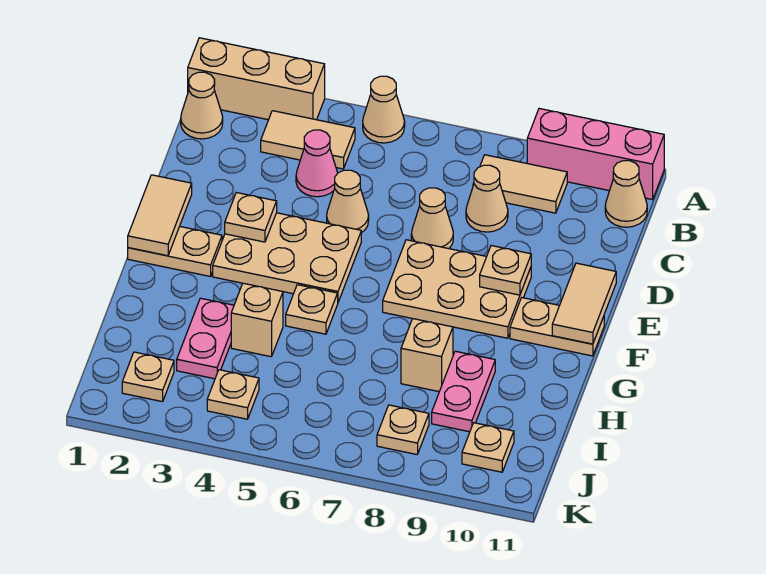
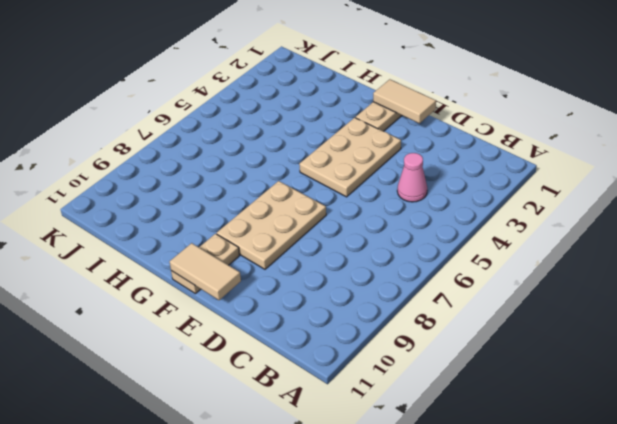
none -> tan brick A1:A3 level 1
none -> tan cone A5 level 1
none -> pink brick A9:A11 level 1

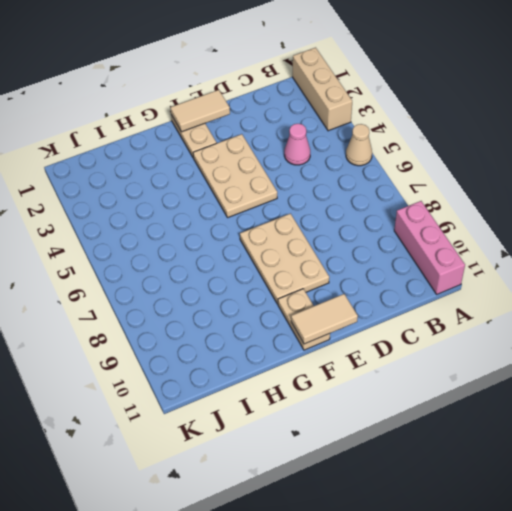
none -> tan cone B1 level 1
none -> tan tile B3:B4 level 1
none -> tan tile B8:B9 level 1

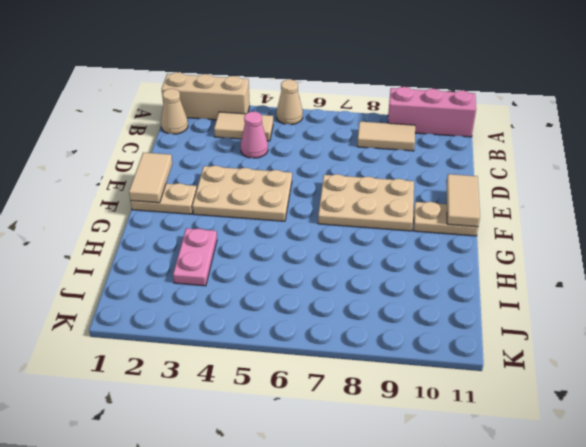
none -> tan cone B11 level 1
none -> tan cone C8 level 1
none -> tan cone D5 level 1

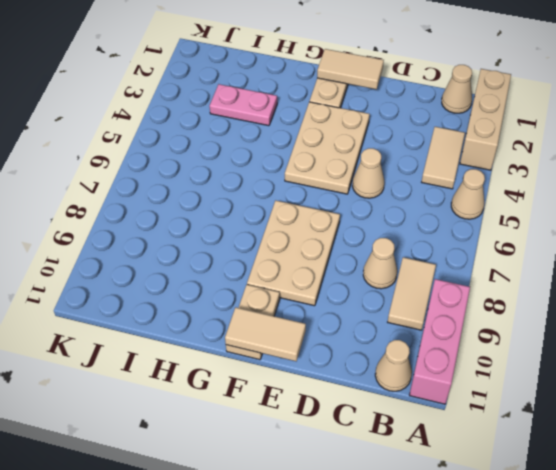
none -> pink cone C4 level 1
none -> tan cone D7 level 1
none -> tan plate G5 level 1

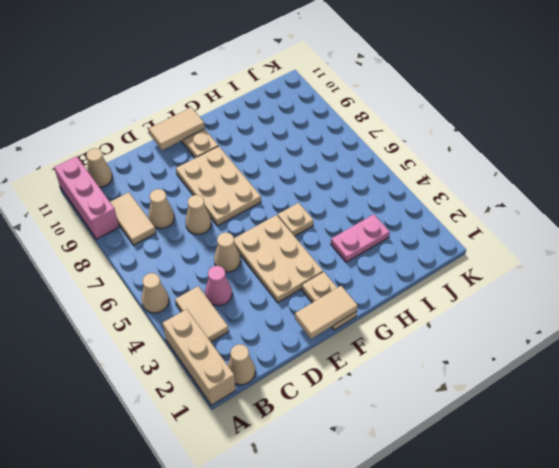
none -> tan brick H4 level 1
none -> tan brick H8 level 1
none -> pink plate H9:I9 level 1

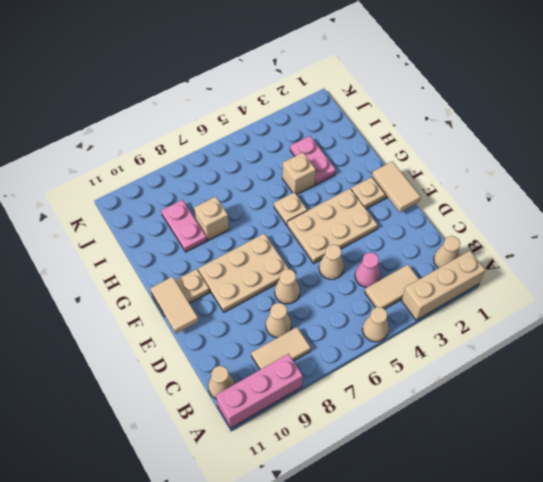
none -> tan plate J2 level 1
none -> tan plate J4 level 1
none -> tan plate J8 level 1

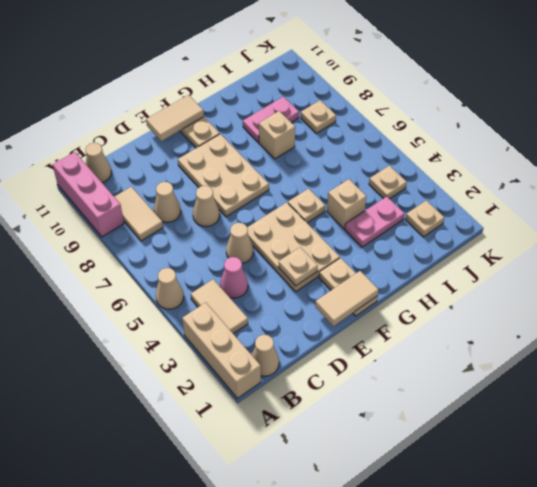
none -> tan plate J10 level 1
none -> tan plate E9 level 2

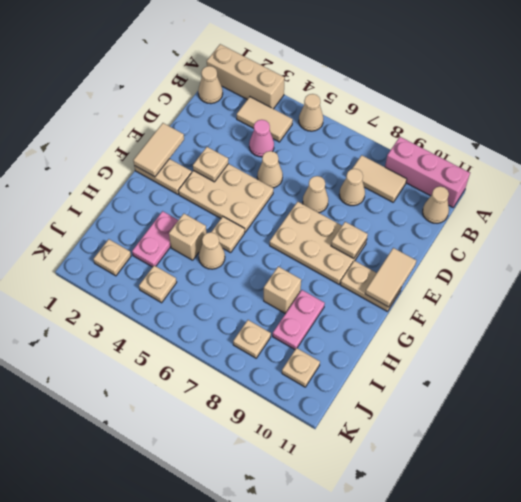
tan cone H5 level 1 -> none

